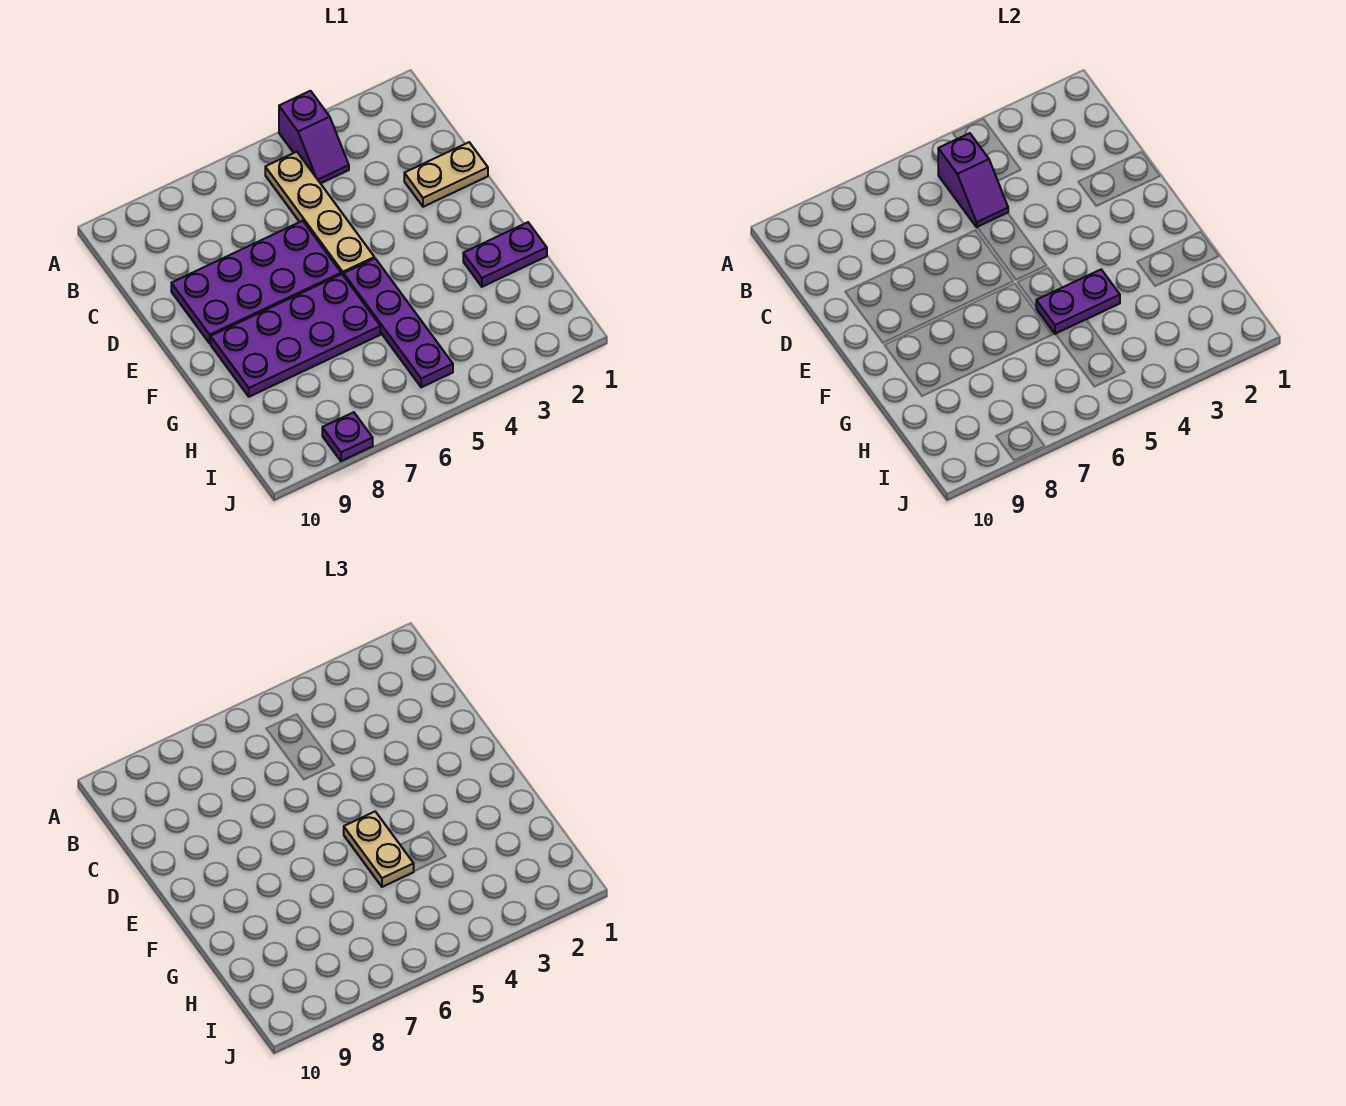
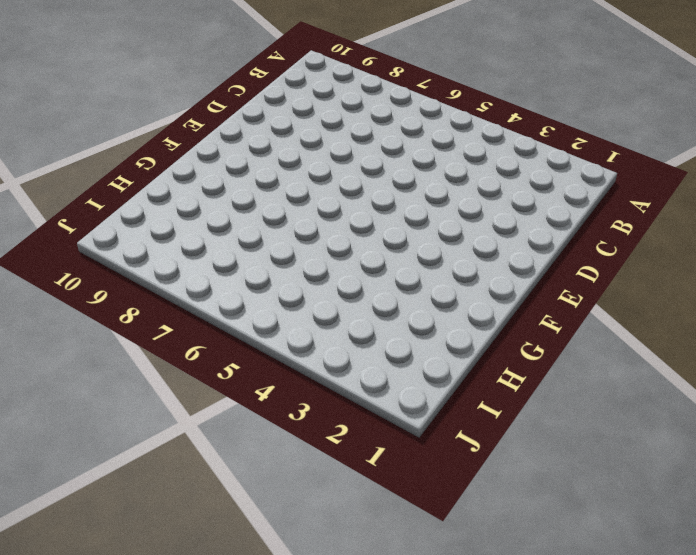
none -> purple slope A4:B4 level 1 top A
none -> tan plate B5:E5 level 1

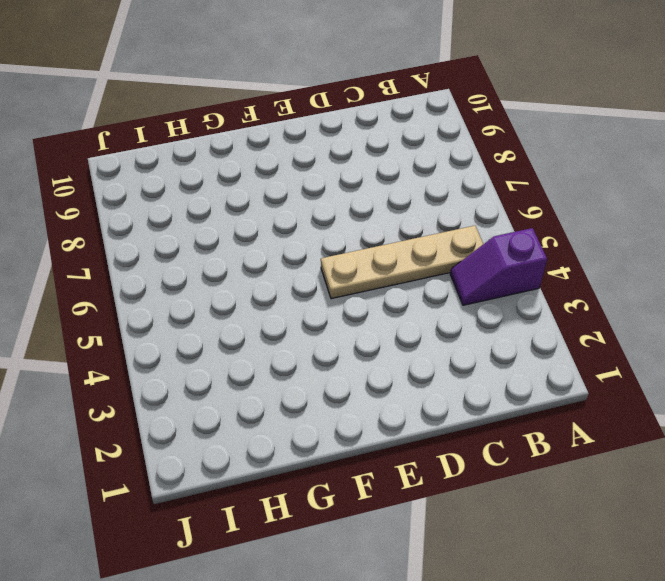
none -> tan plate D1:D2 level 1
none -> purple plate D6:E9 level 1

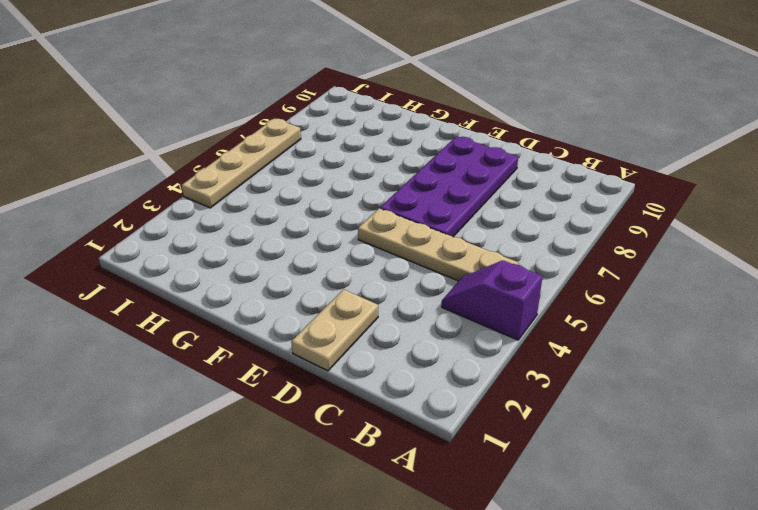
tan plate J4:J7 level 1 -> none
none -> purple plate F5:I5 level 1
none -> purple plate F6:G9 level 1

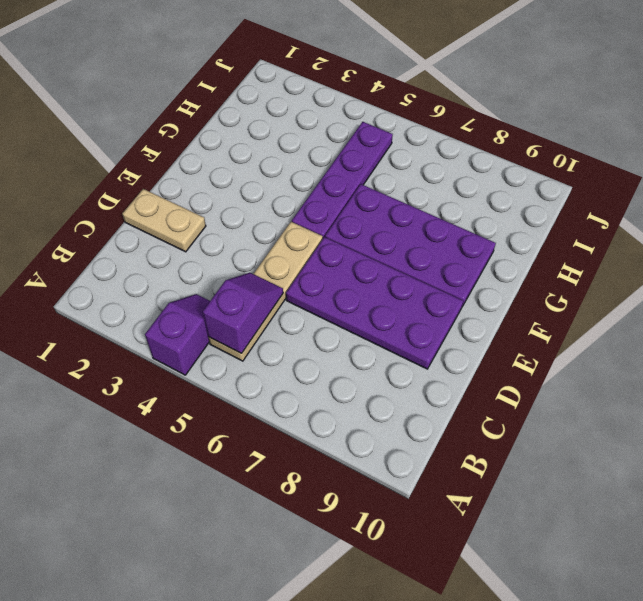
none -> purple plate G1:G2 level 1
none -> purple plate J8 level 1

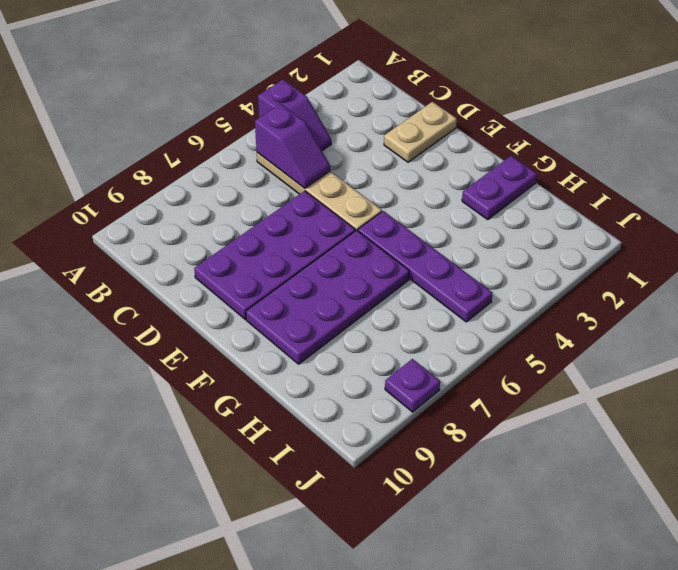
none -> purple plate G4:G5 level 2
none -> tan plate F5:G5 level 3

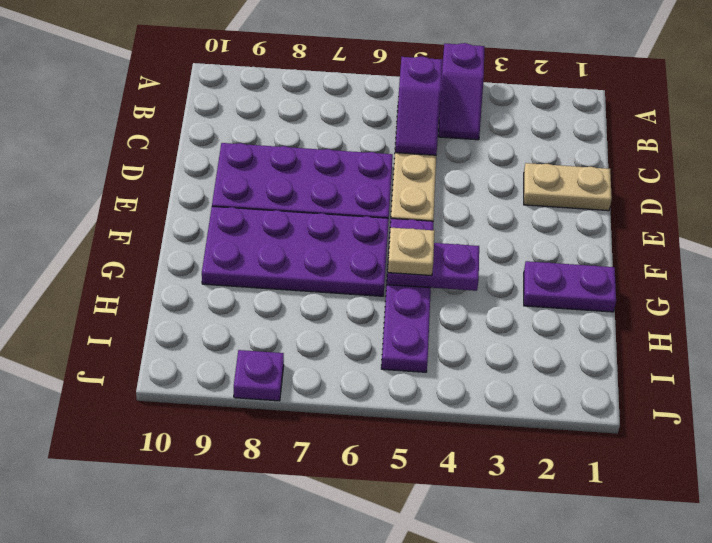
tan plate G5 level 3 -> tan plate F5:G5 level 3

